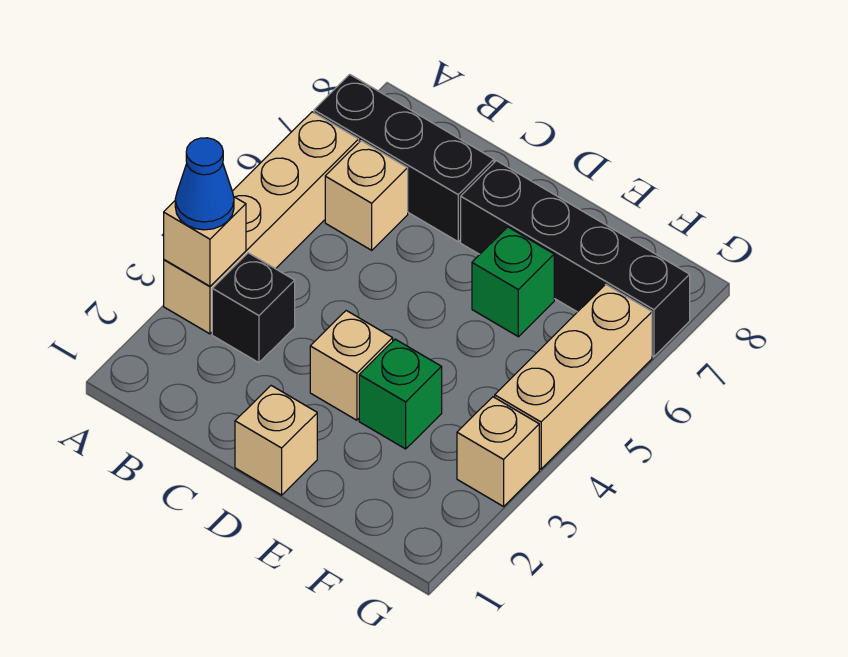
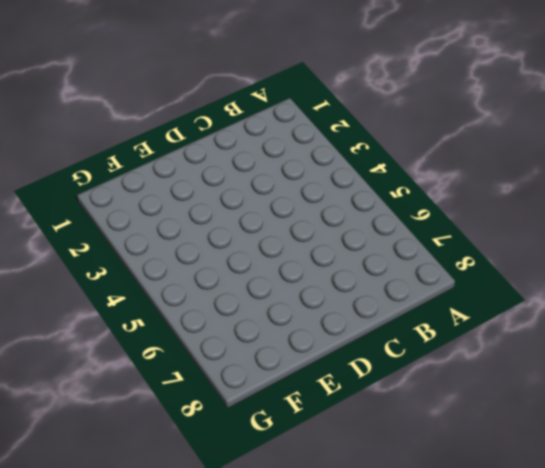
none -> tan brick A3:A6 level 1
none -> black brick A7:C7 level 1
none -> black brick B3 level 1

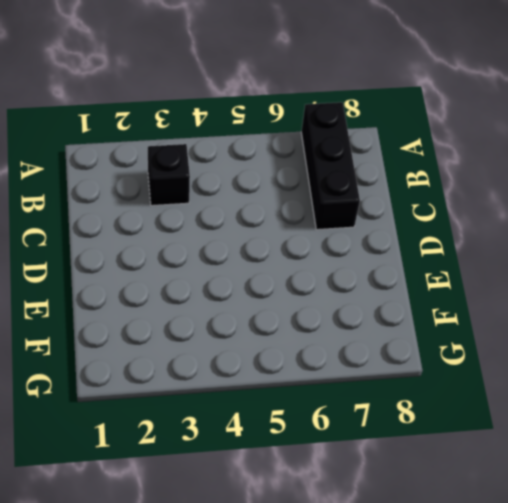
none -> tan brick A3:A6 level 1
none -> tan brick B6 level 1
none -> tan brick D1 level 1

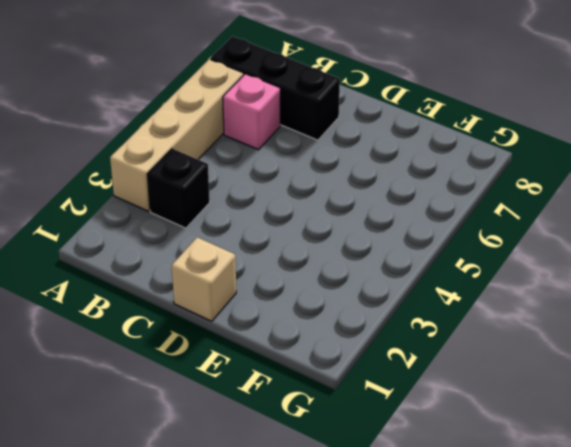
pink brick B6 level 1 -> tan brick B6 level 1
none -> tan brick D3 level 1
none -> black brick D7:G7 level 1
none -> green brick E3 level 1

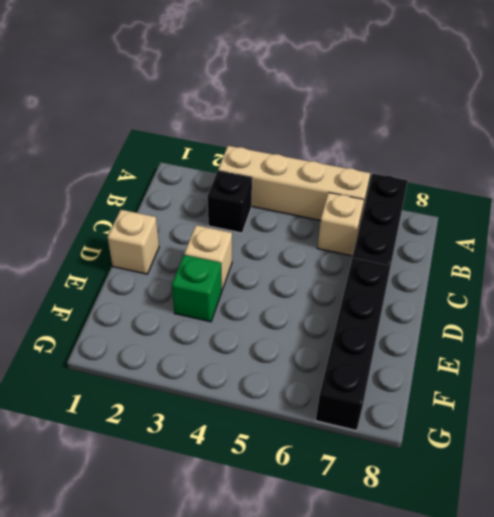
none -> green brick E6 level 1
none -> tan brick G3 level 1
none -> tan brick G4:G6 level 1

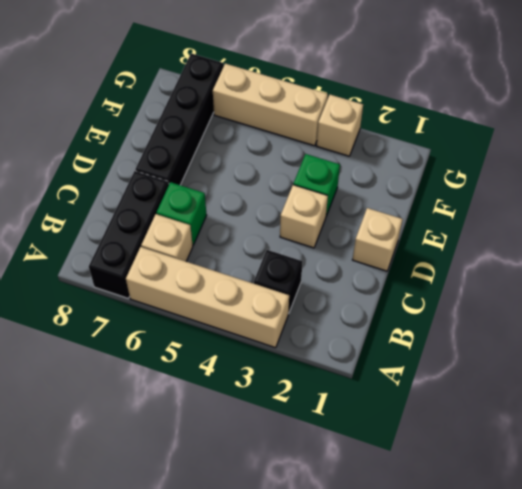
green brick C6 level 1 -> green brick E6 level 1
none -> tan brick A3 level 2
none -> blue cone A3 level 3

